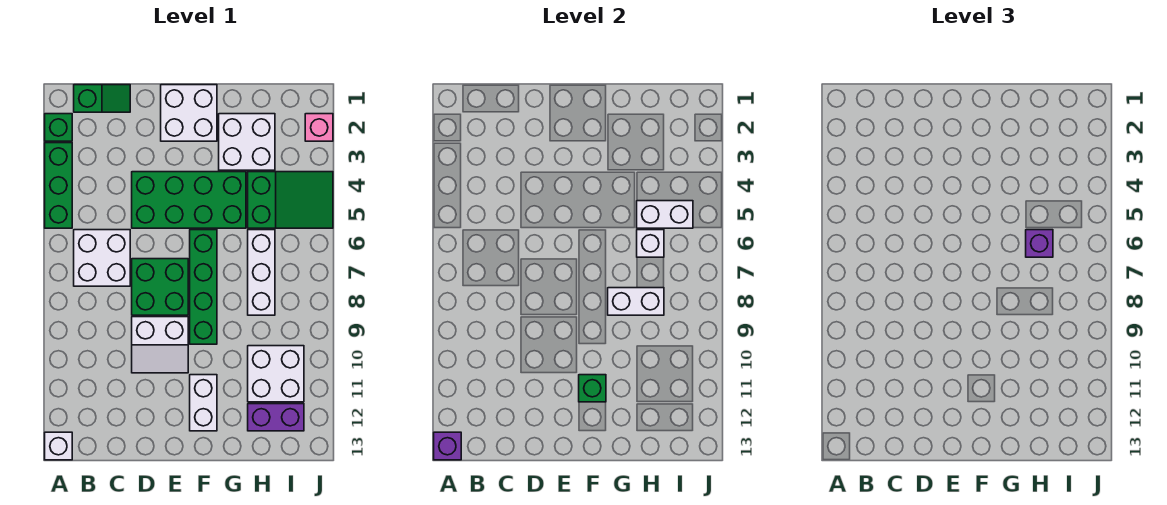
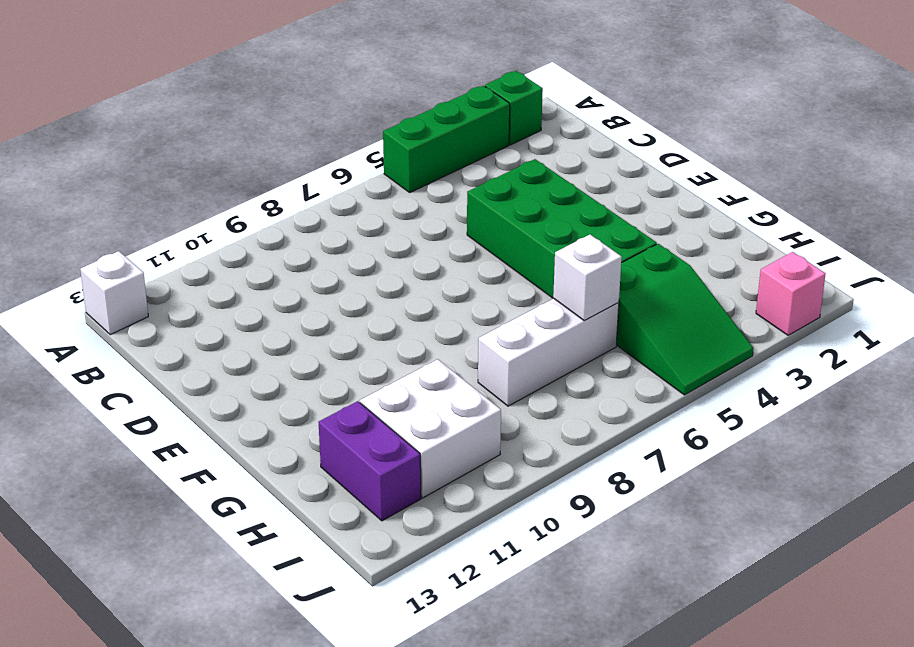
none -> green slope B1:C1 level 1 top B
none -> white brick B6:C7 level 1
none -> green brick D7:E8 level 1

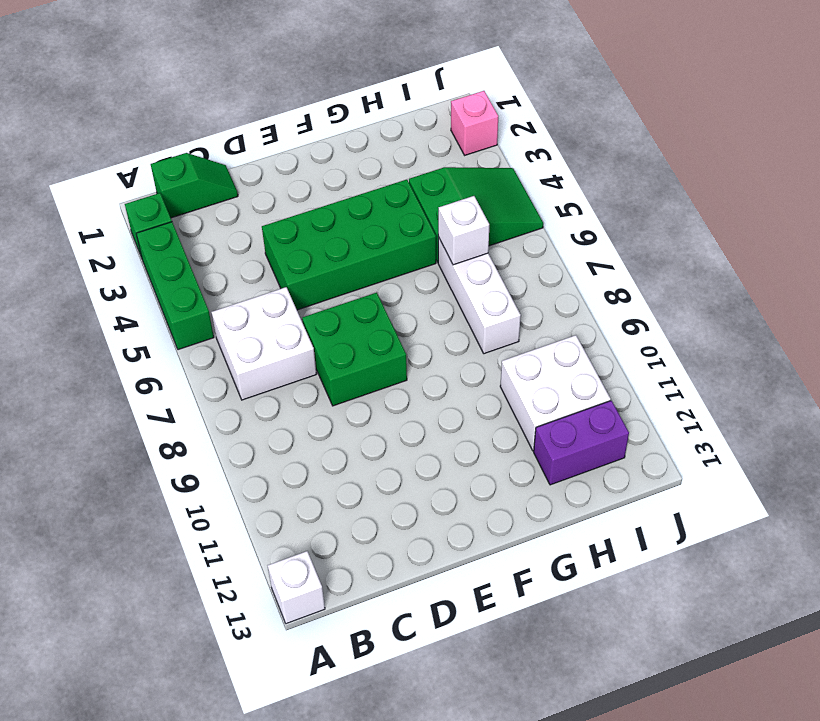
none -> white slope D9:E10 level 1 top 9
none -> white brick E1:F2 level 1
none -> green brick F6:F9 level 1

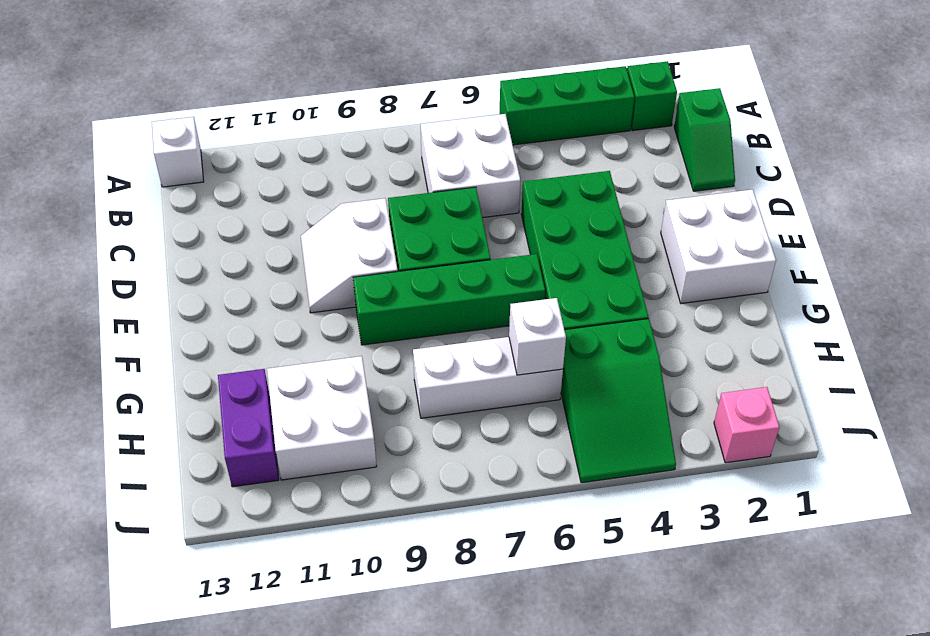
none -> white brick F11:F12 level 1
none -> white brick G2:H3 level 1
none -> purple brick A13 level 2

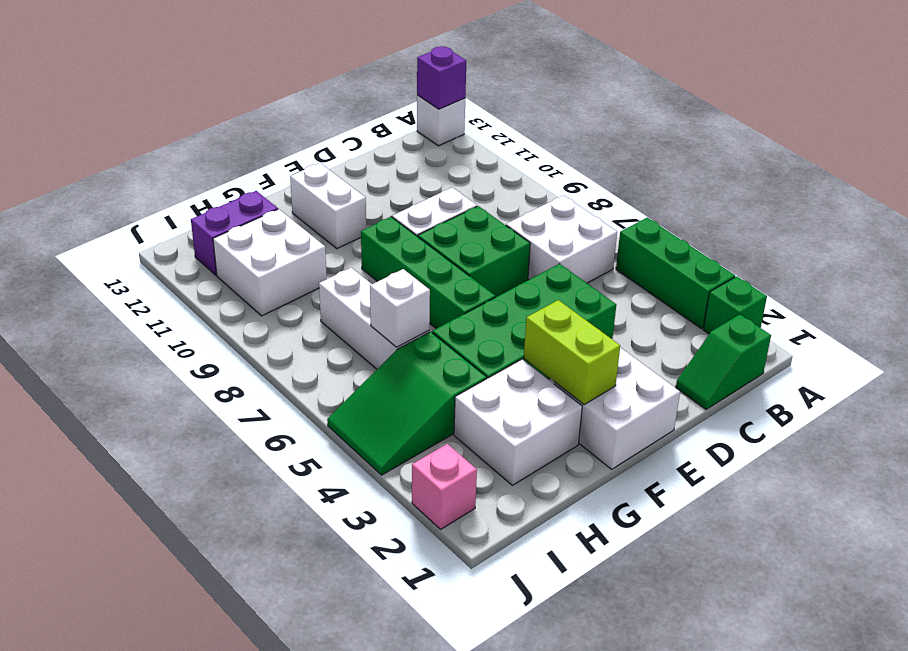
lime brick F2:F3 level 2 -> none
none -> green brick F11 level 2
none -> white brick G8:H8 level 2
none -> white brick H5:I5 level 2

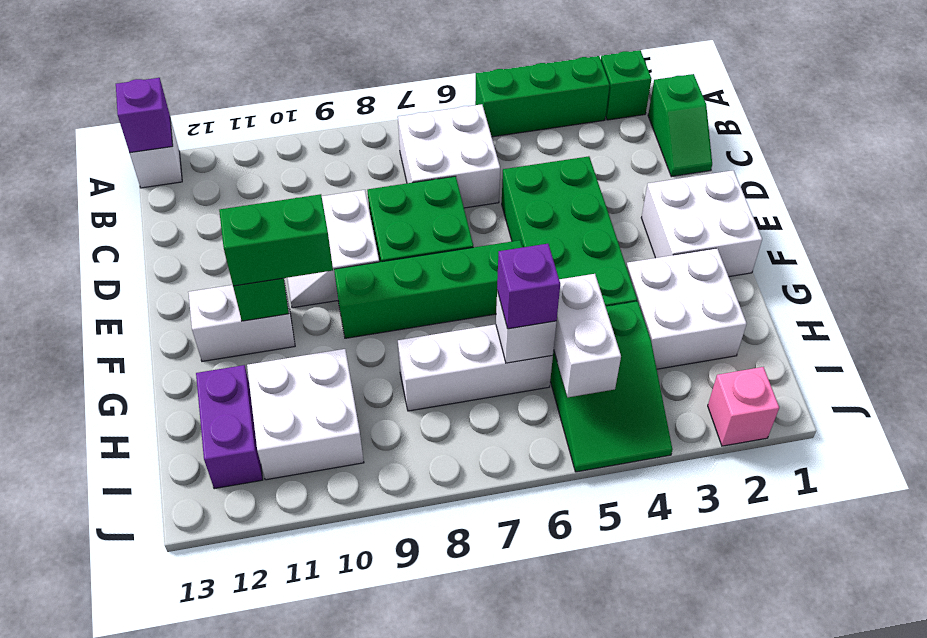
green brick F10:F11 level 3 -> none
none -> white brick G8:H8 level 2

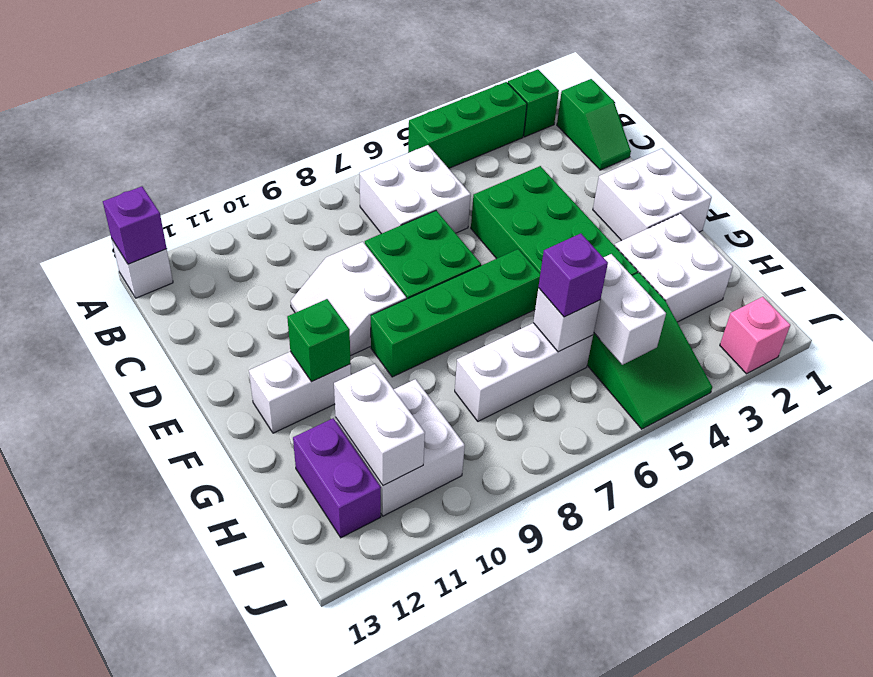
white brick H11:I11 level 2 -> white brick G8:H8 level 2

